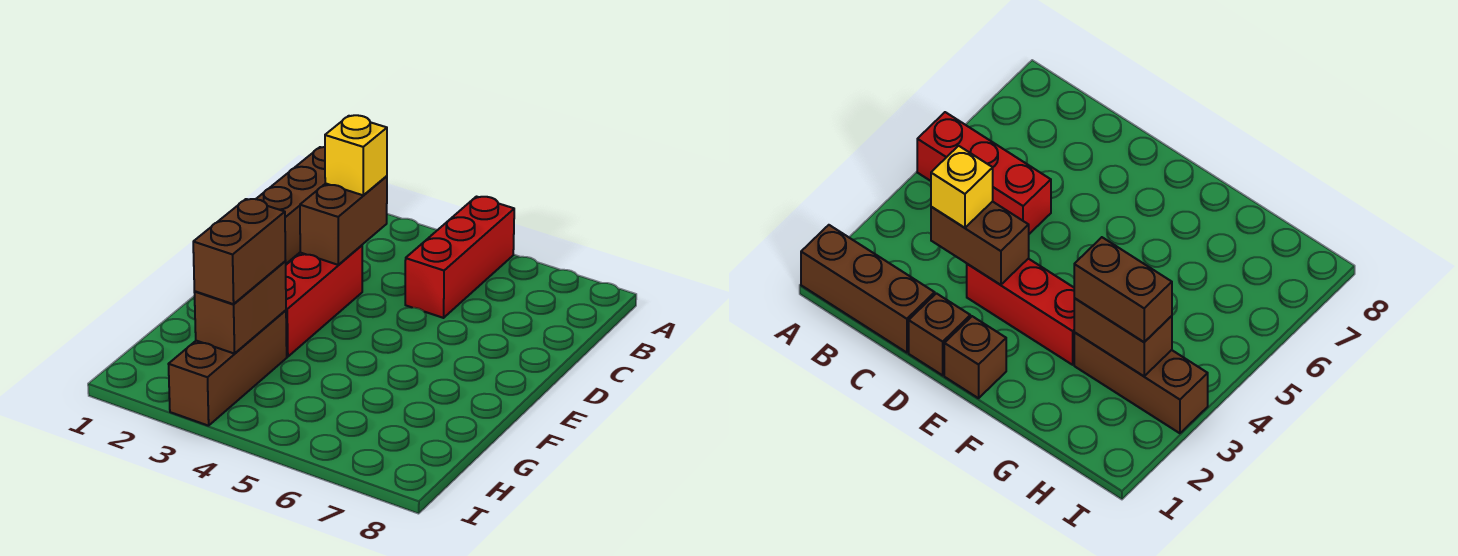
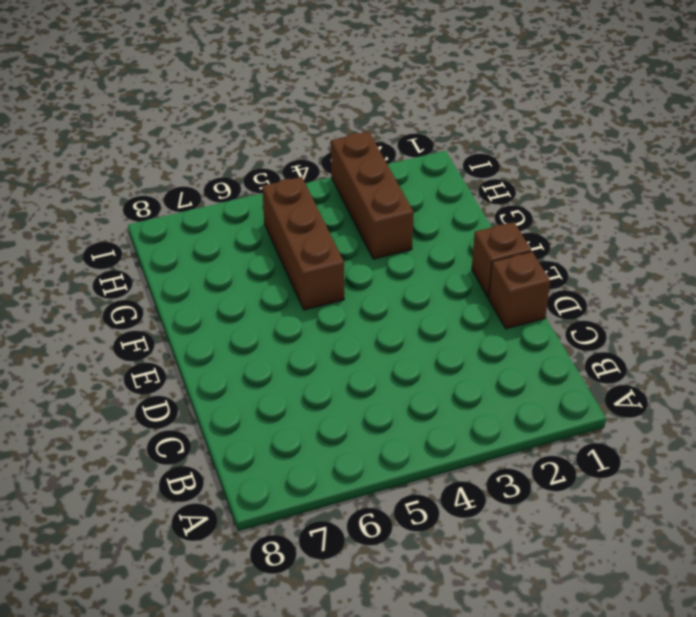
brown brick F5:H5 level 1 -> brown brick A1:C1 level 1
none -> red brick A5:C5 level 1
none -> red brick D3:F3 level 1

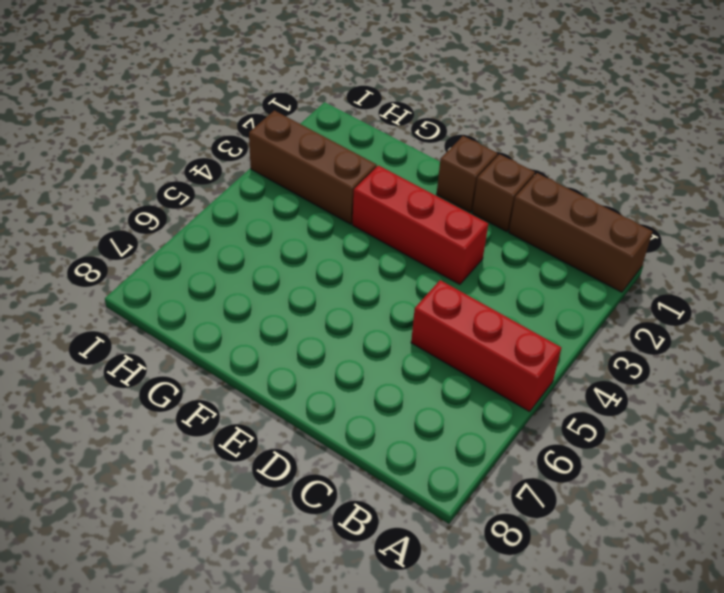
none -> brown brick C3:D3 level 2
none -> brown brick G3:H3 level 2

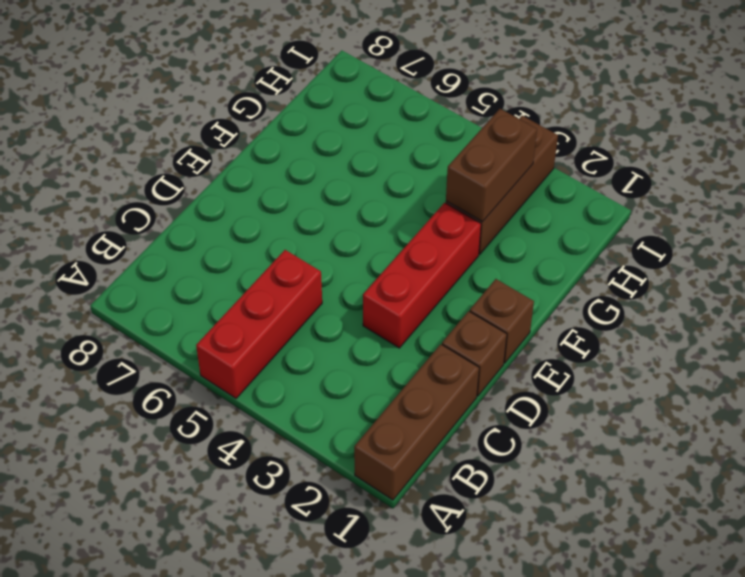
none -> brown brick C3:D3 level 2
none -> yellow brick C3 level 3

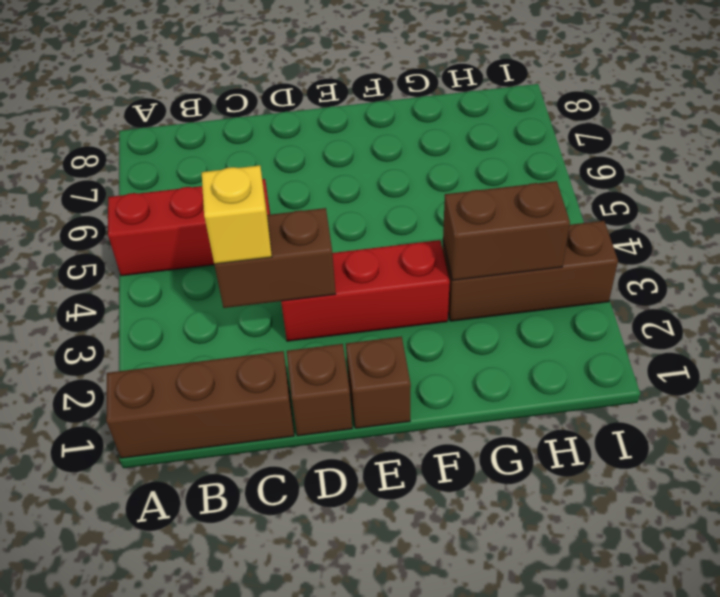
none -> brown brick G3:H3 level 3

